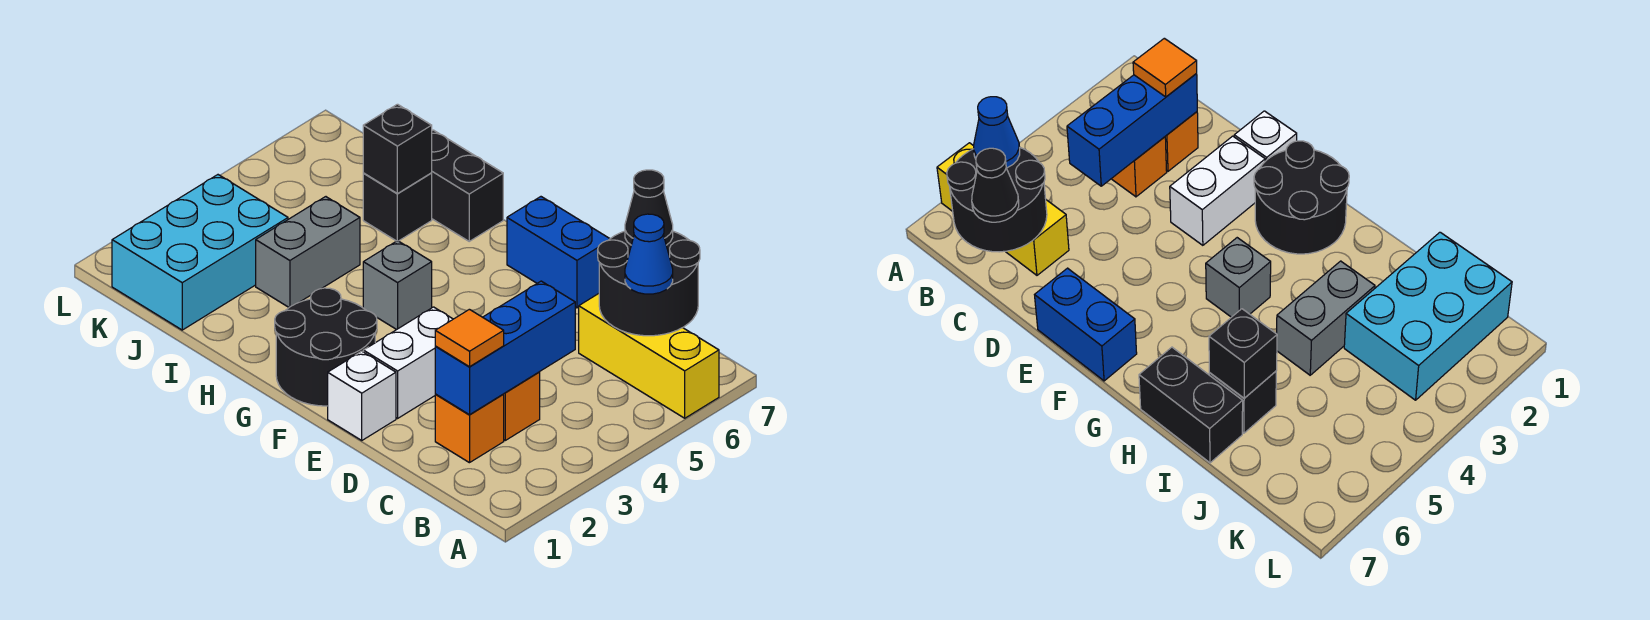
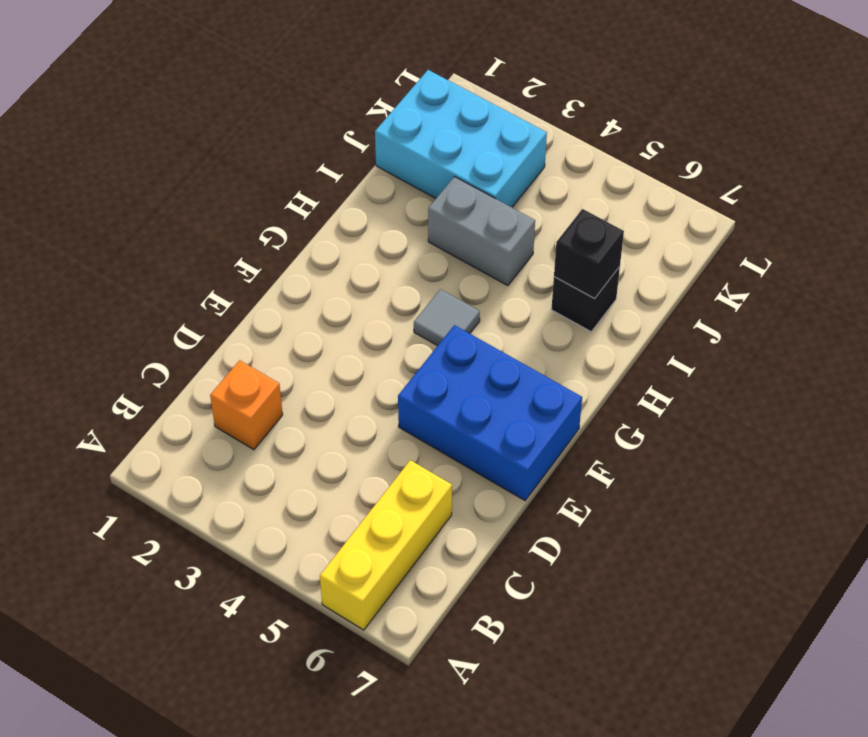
blue brick E5:F7 level 1 -> blue brick E7:F7 level 1
grey tile G4 level 1 -> grey brick G4 level 1
none -> orange brick C3 level 1
none -> white brick E1 level 1
none -> white brick E2:E3 level 1

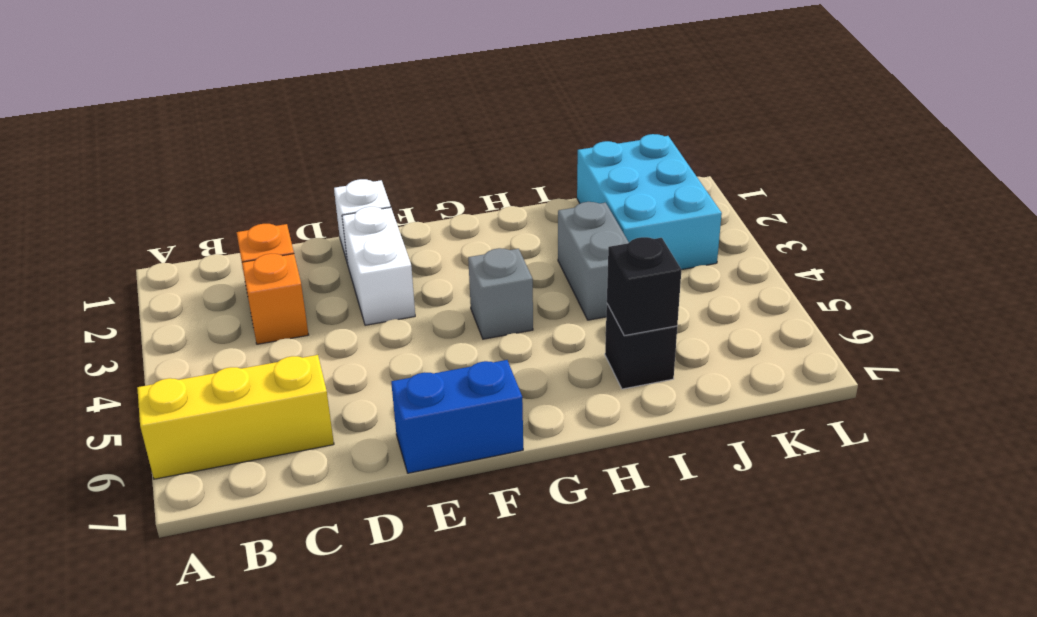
none -> black round brick F1:G2 level 1
none -> black brick H7:I7 level 1
none -> black round brick B6:C7 level 2

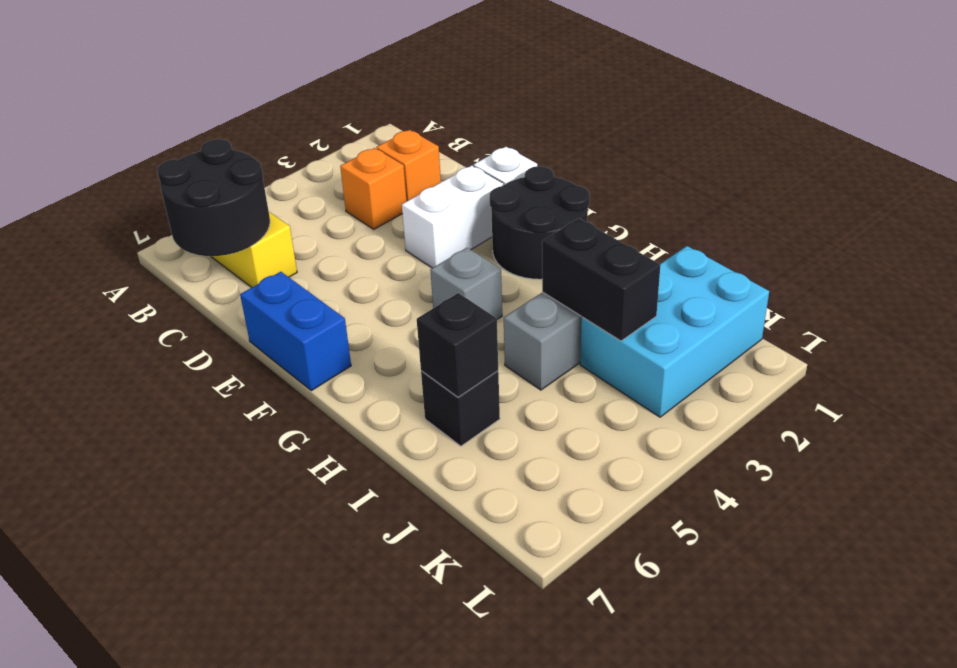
black brick I3:J3 level 2 -> black brick H7:I7 level 1
none -> blue brick C2:C4 level 2
none -> blue cone B6 level 3
none -> orange tile C2 level 3

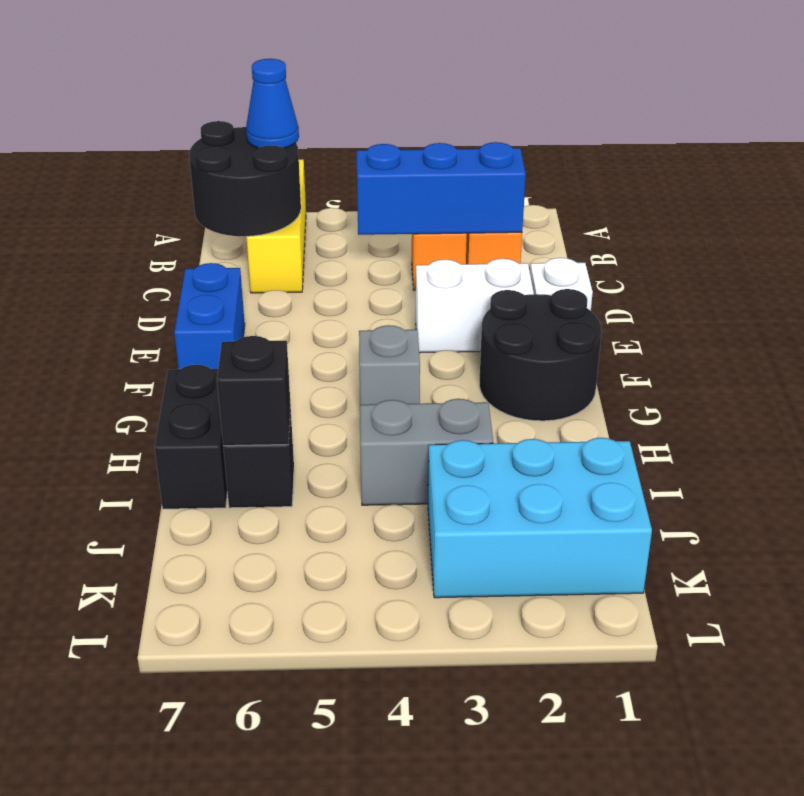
none -> orange tile C2 level 3
none -> black cone C7 level 3

